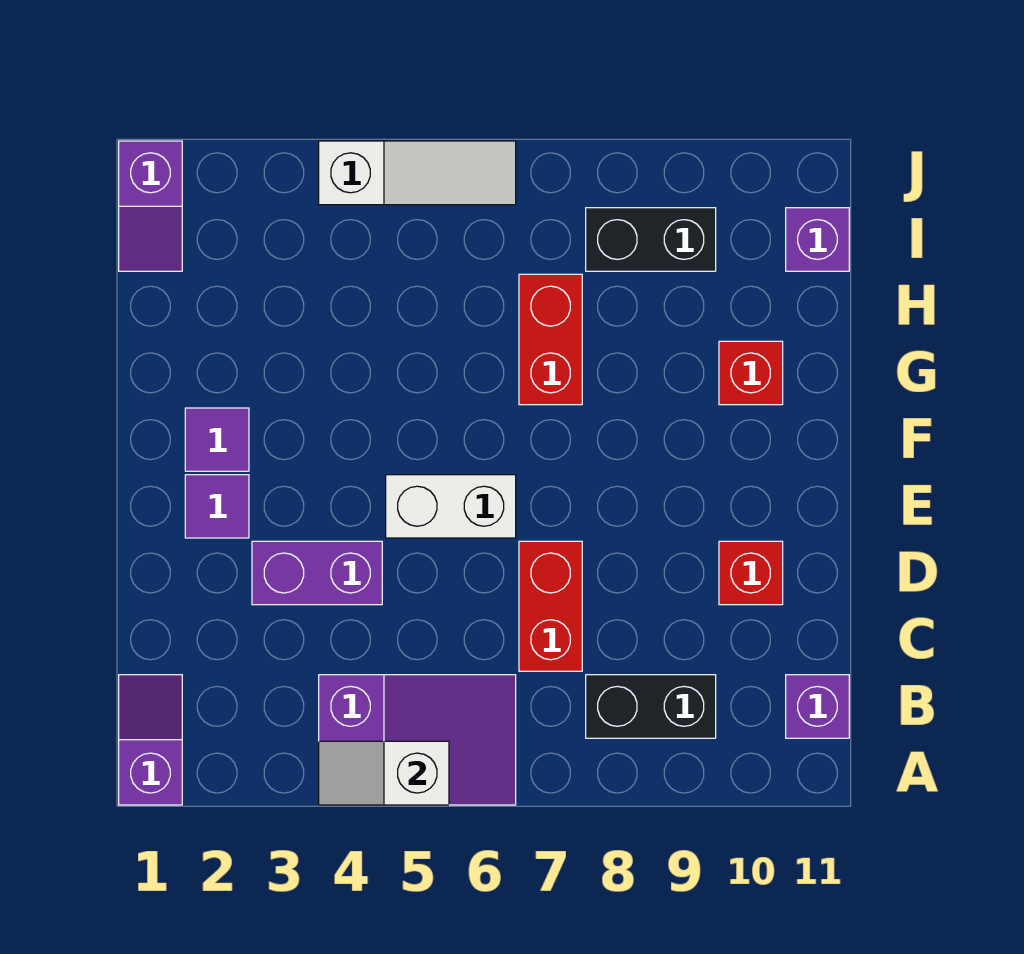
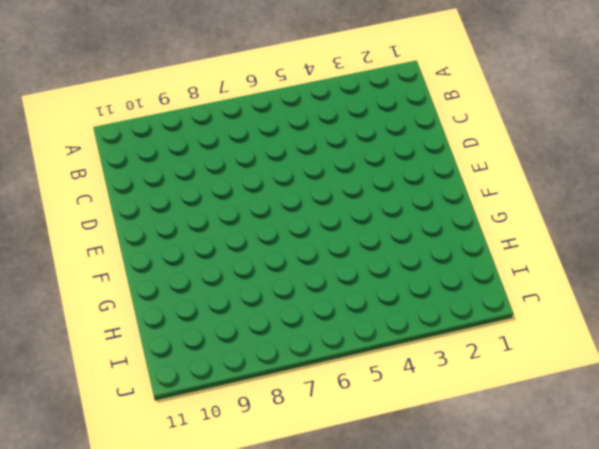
none -> purple slope A1:B1 level 1 top A
none -> purple slope A4:B6 level 1 top 4
none -> black brick B8:B9 level 1

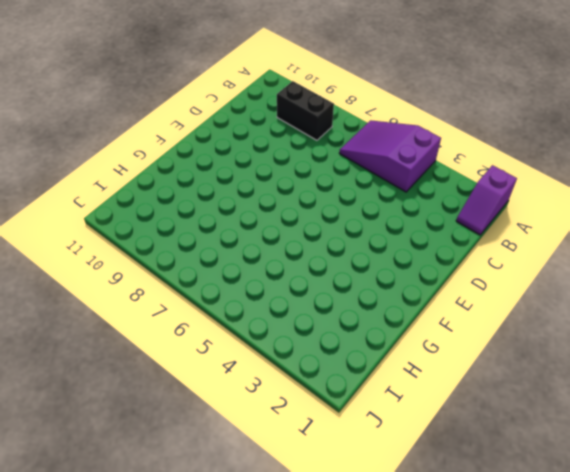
none -> purple brick B11 level 1
none -> red brick C7:D7 level 1
none -> purple brick D3:D4 level 1

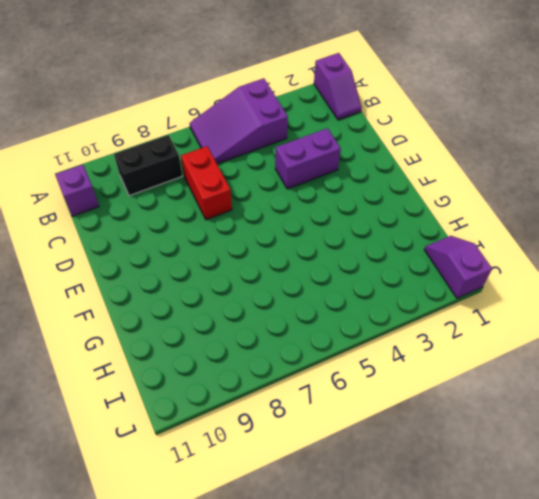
none -> red brick D10 level 1
none -> purple tile E2 level 1
none -> white brick E5:E6 level 1

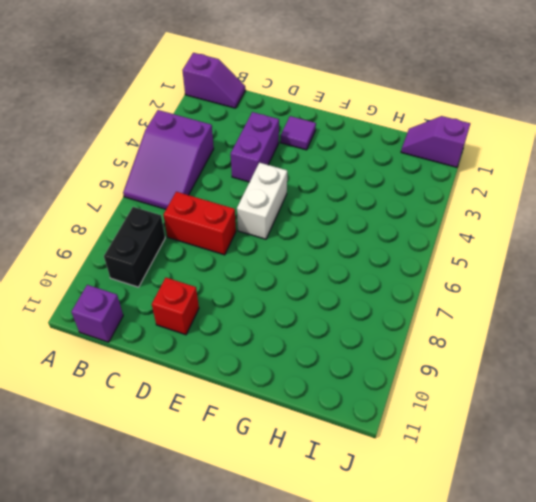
none -> purple tile F2 level 1
none -> red brick G7:H7 level 1
none -> red brick G10 level 1

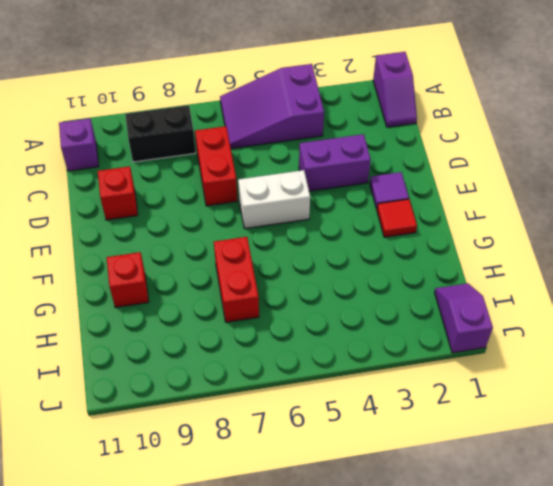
red tile F2 level 1 -> purple tile F2 level 1
none -> black brick I8:I9 level 1
none -> purple brick I11 level 1
none -> white slope J4:J6 level 1 top 4

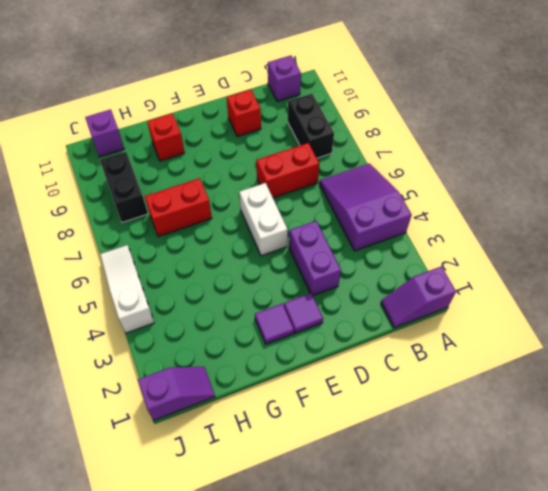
none -> white slope A4:A5 level 2 top 5

